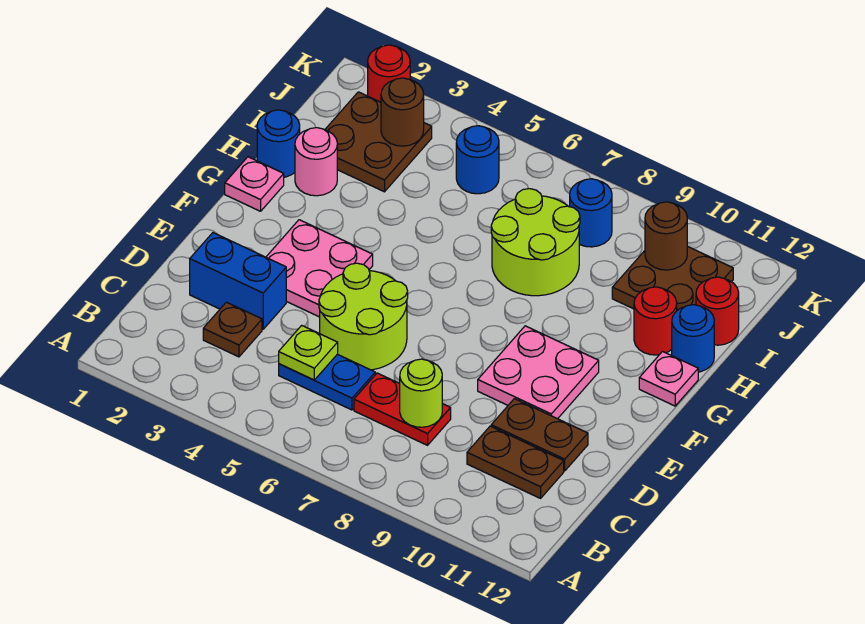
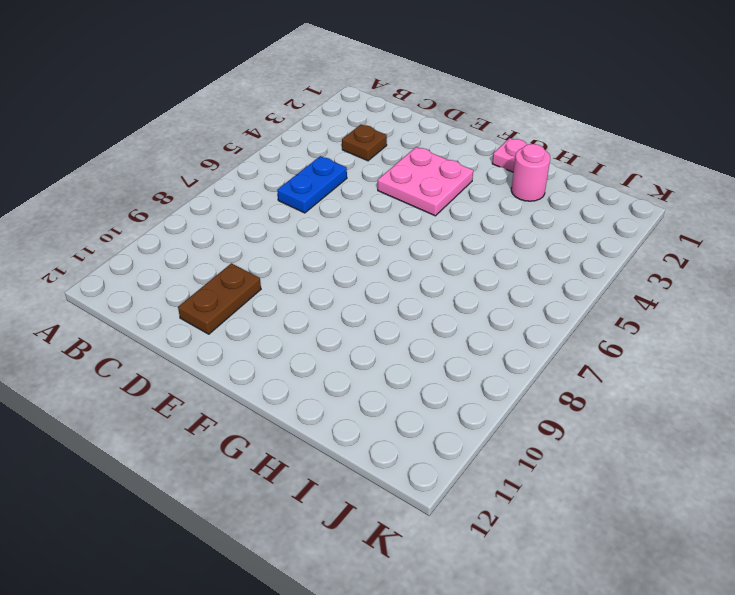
none -> red plate C7:C8 level 1
none -> brown plate C10:C11 level 1
none -> blue brick D2:D3 level 1

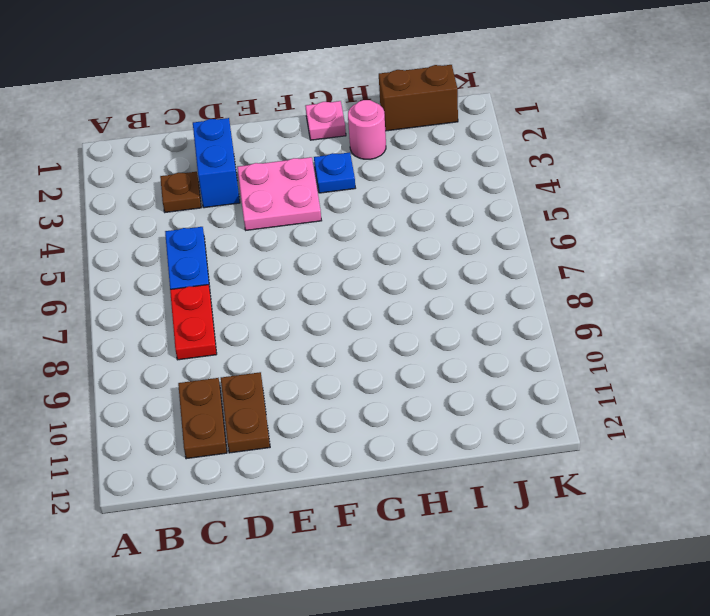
blue plate G3 level 1 -> none
brown brick I1:J1 level 1 -> none
none -> lime round brick D5:E6 level 1
none -> pink plate E9:F10 level 1
none -> pink plate G12 level 1

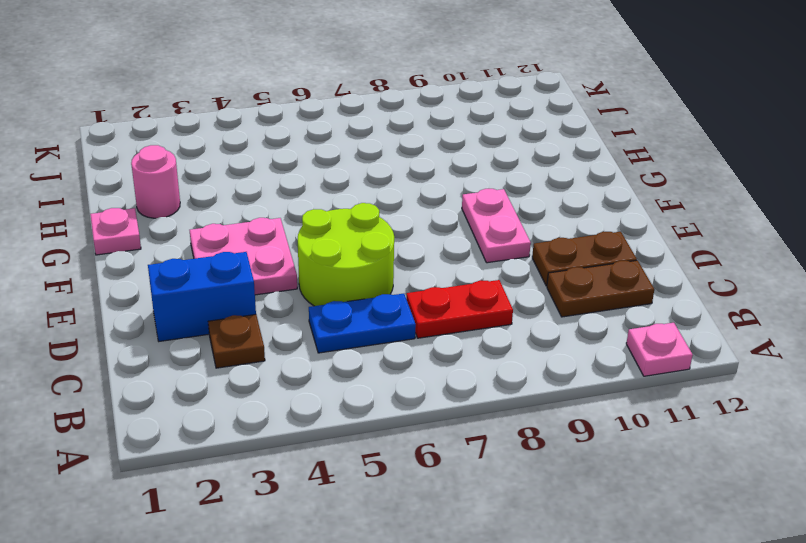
pink plate A11 level 1 -> pink plate G12 level 1
pink plate E9:F9 level 1 -> pink plate E9:F10 level 1
none -> blue round brick H1 level 1
none -> lime round brick H7:I8 level 1
none -> red round brick H11 level 1

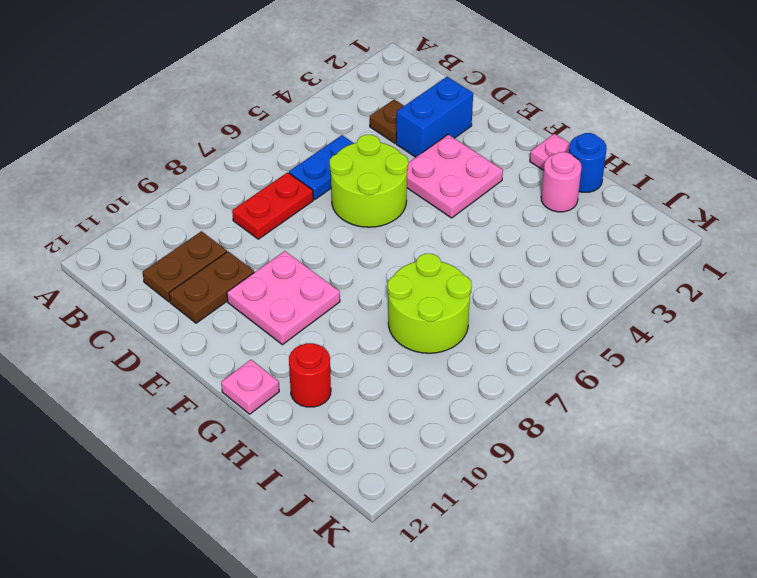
none -> blue round brick H12 level 1
none -> brown plate I2:J3 level 1
none -> brown plate I10:J11 level 1

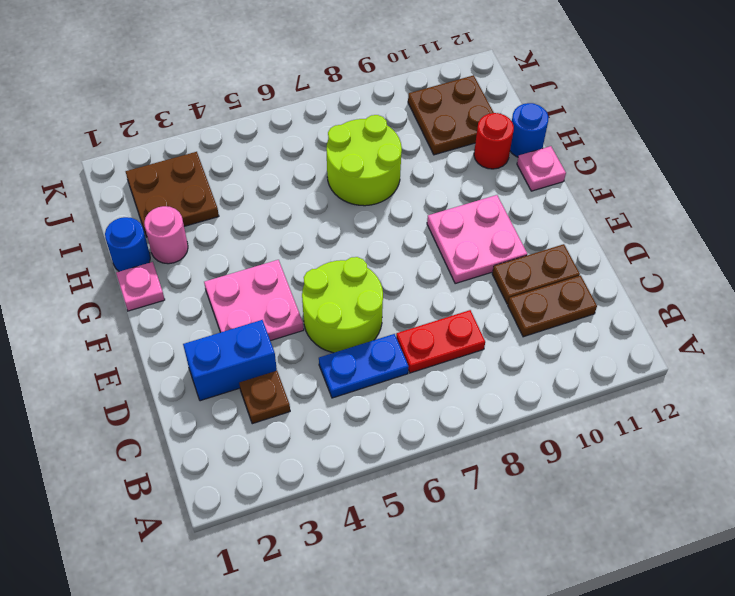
none -> red round brick I12 level 1
none -> blue round brick J5 level 1
none -> blue round brick J8 level 1

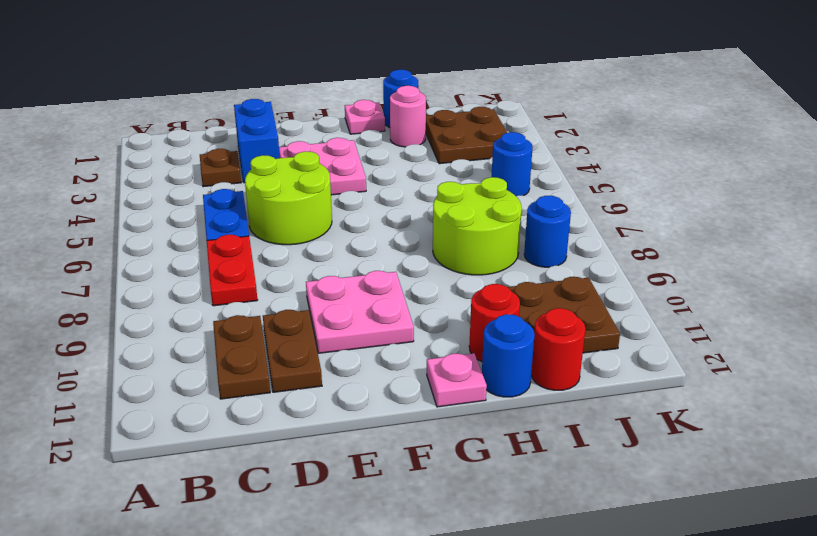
none -> red round brick K2 level 1
none -> lime plate C5 level 2
none -> lime round brick C8 level 2

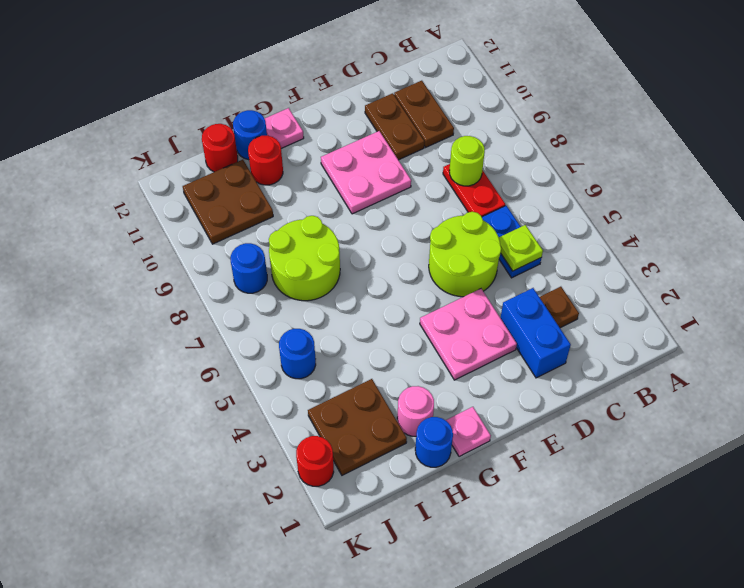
none -> brown round brick J3 level 2
none -> brown round brick J10 level 2

